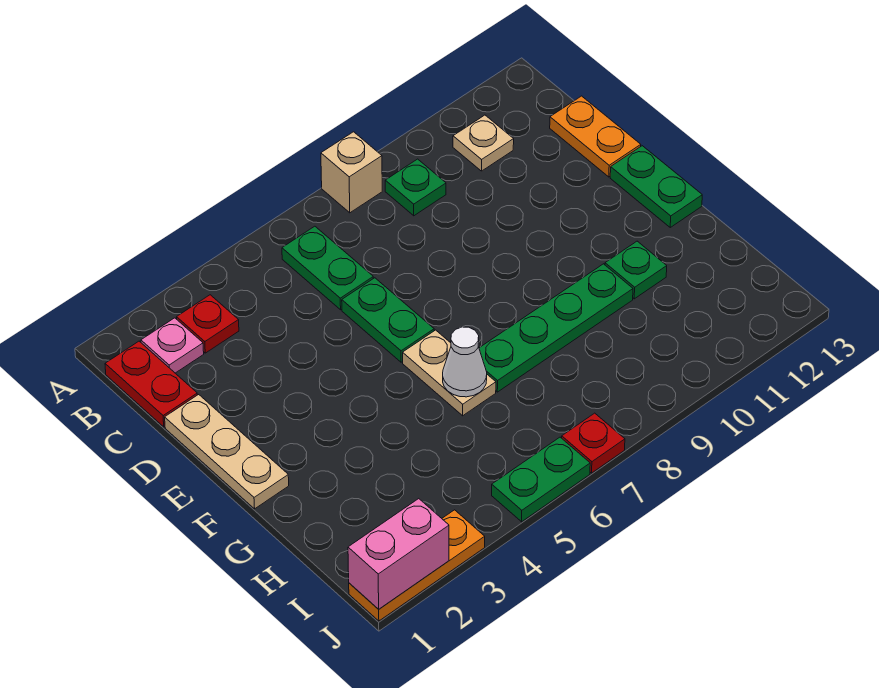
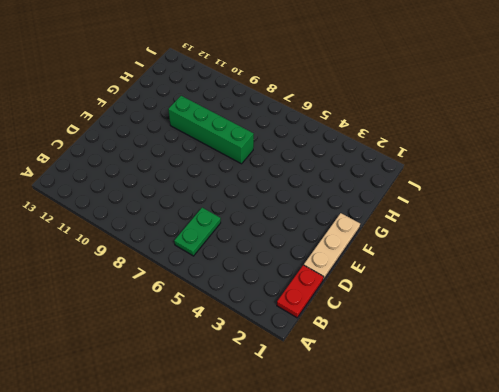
green brick G7:G10 level 1 -> green plate G7:G10 level 1
none -> tan brick A8 level 1
none -> pink plate B2 level 1
none -> red plate B3 level 1

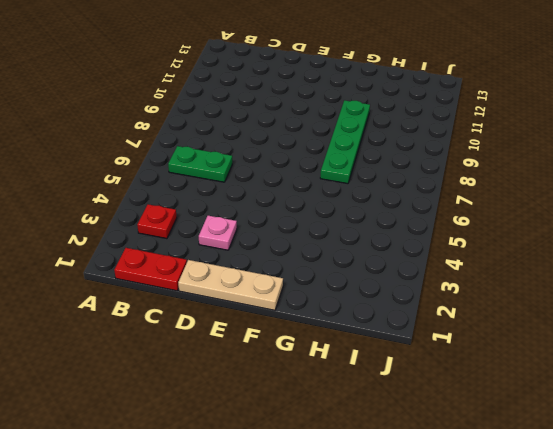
pink plate D3 level 1 -> pink plate B2 level 1
none -> tan brick A8 level 1
none -> green plate B9 level 1
none -> tan plate B11 level 1

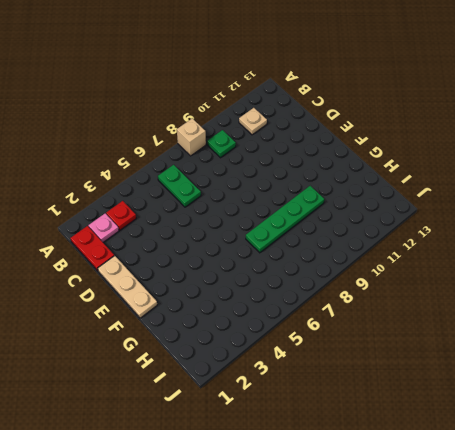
none -> orange plate C13:D13 level 1
none -> green plate D6:E6 level 1
none -> green plate E13:F13 level 1

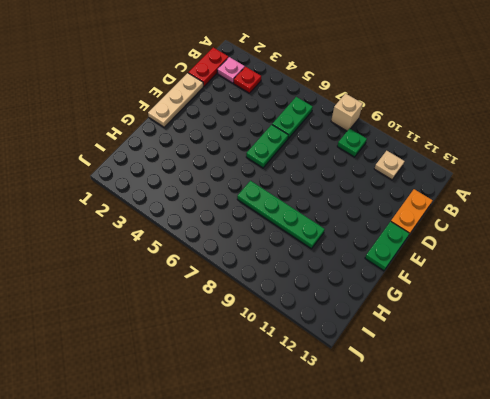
none -> tan plate F6:G6 level 1
none -> green plate G11 level 1
none -> orange plate J1:J3 level 1

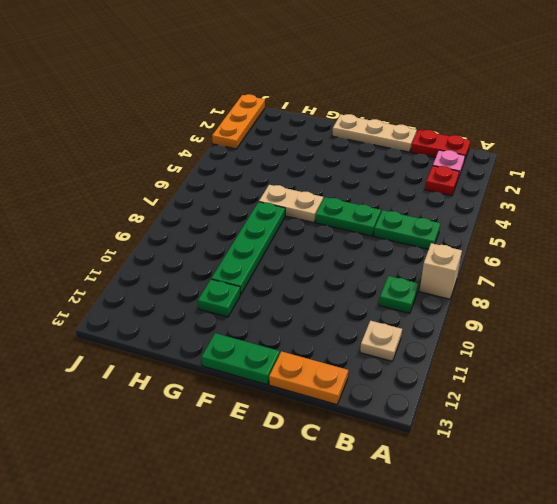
none -> green plate J5:J6 level 1
none -> red plate J7 level 1
none -> white cone G6 level 2

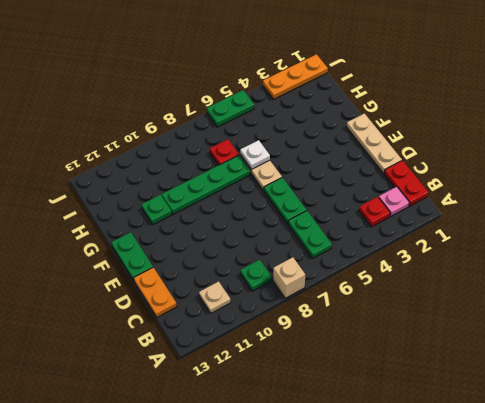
white plate G6 level 2 -> white cone G6 level 2
red plate H7 level 1 -> red plate J7 level 1
none -> pink brick J1:J2 level 2

